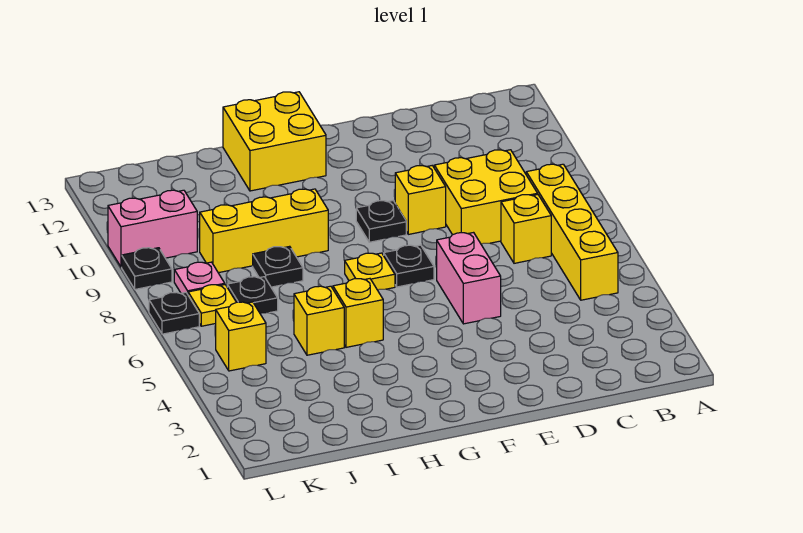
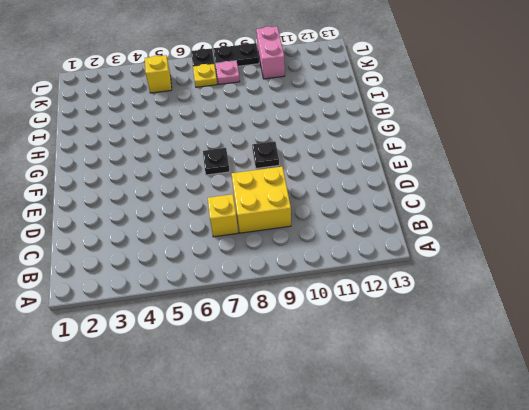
black plate L8:L9 level 1 -> black plate L9 level 1
none -> yellow brick B5:B8 level 1
none -> pink brick E5:E6 level 1
none -> yellow brick E9 level 1

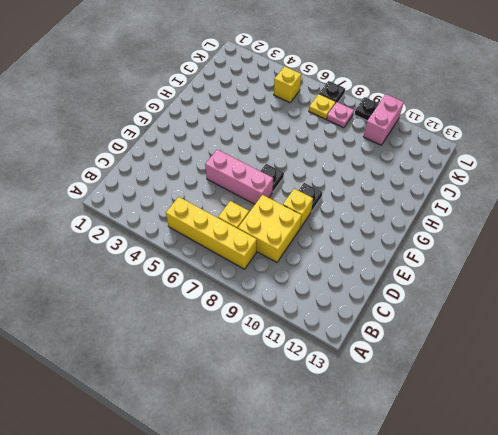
pink brick E5:E7 level 1 -> pink brick E5:E6 level 1
none -> yellow plate G7 level 1
none -> yellow brick G12:H13 level 1
none -> yellow brick H5 level 1

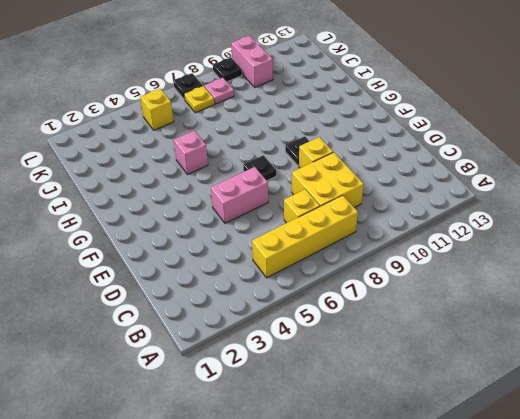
pink brick H5 level 1 -> yellow brick H5 level 1
none -> yellow plate G7 level 1
none -> yellow brick G12:H13 level 1
none -> yellow brick H9:J9 level 1

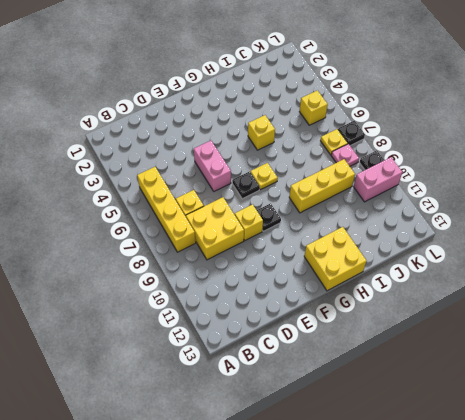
none -> yellow brick I5 level 1
none -> black plate I8 level 1
none -> black plate J7 level 1

